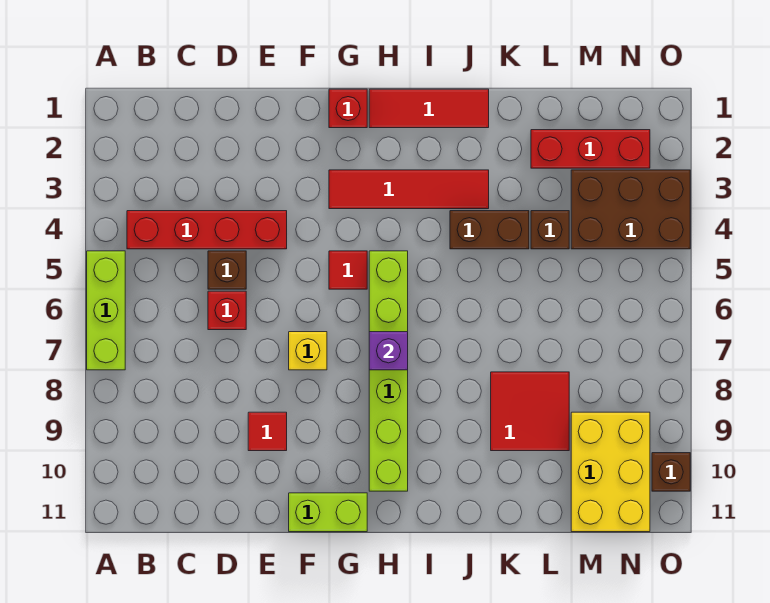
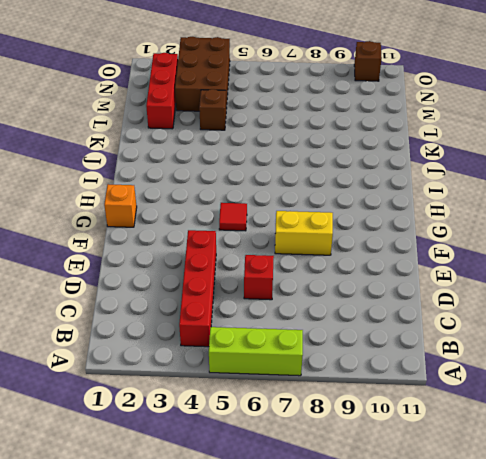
yellow brick F7:F8 level 1 -> yellow brick F7 level 1
orange brick G1 level 1 -> red brick G1 level 1
none -> brown brick D5 level 1
none -> red tile E9 level 1
none -> lime brick F11:G11 level 1

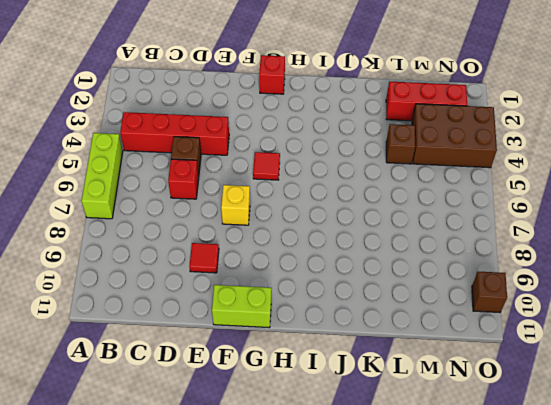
none -> red tile G3:J3 level 1
none -> red tile H1:J1 level 1
none -> lime brick H5:H10 level 1

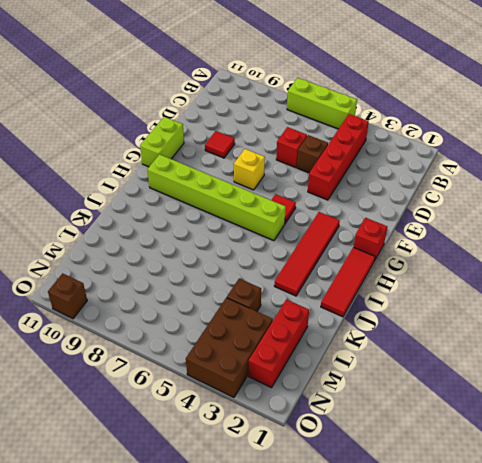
none -> brown brick J4:K4 level 1
none -> red tile K8:L9 level 1
none -> yellow brick M9:N11 level 1

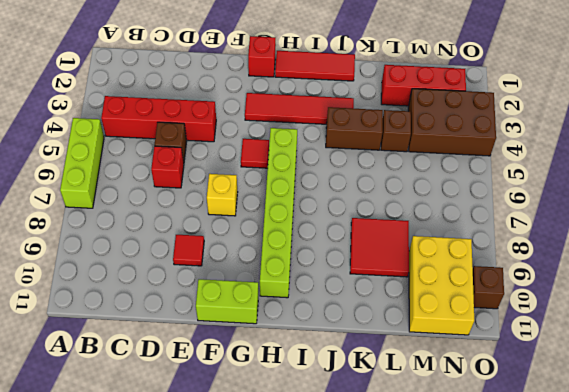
none -> purple brick H7 level 2

